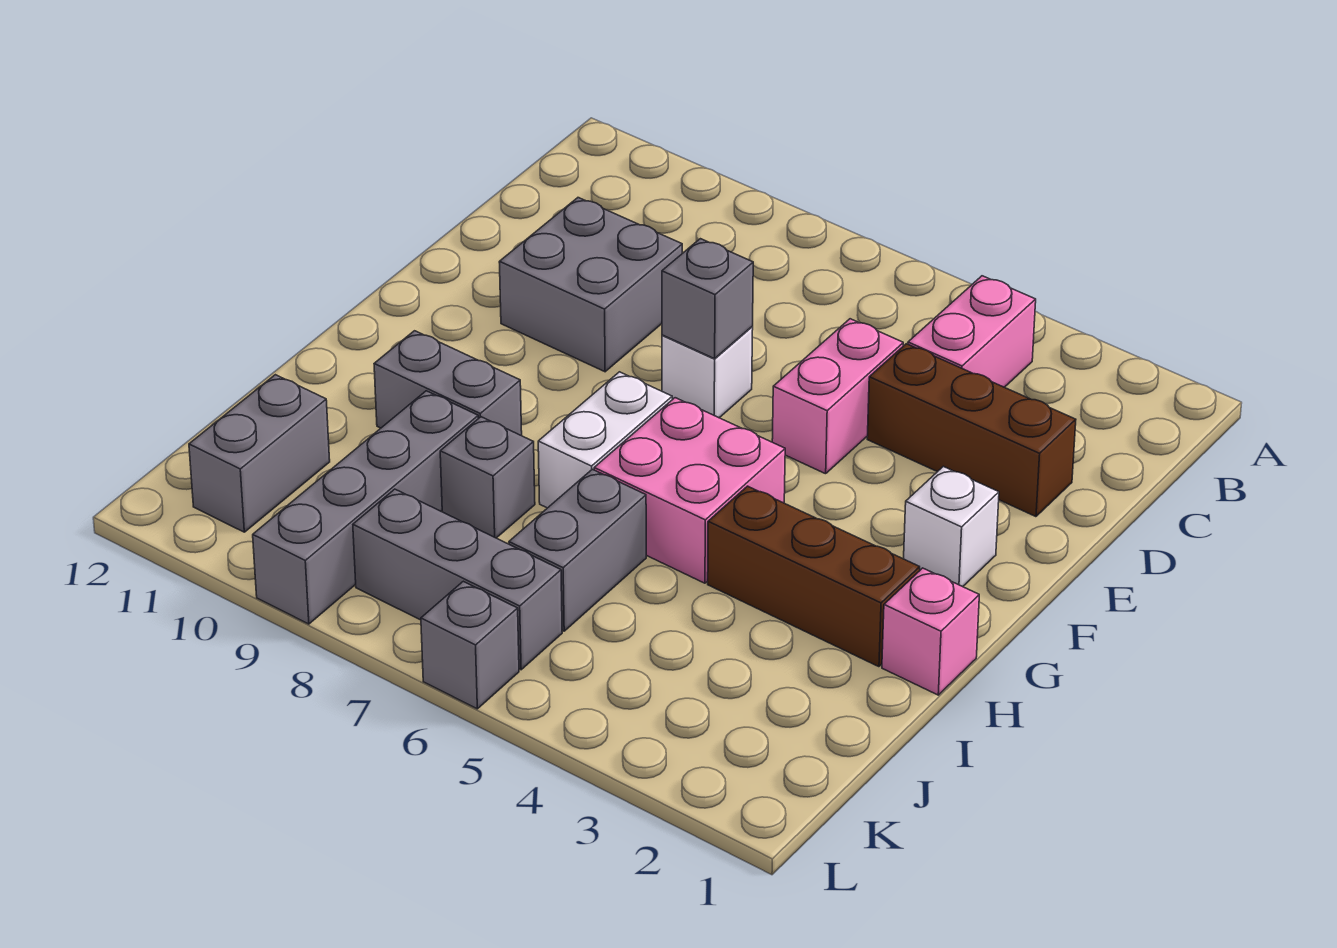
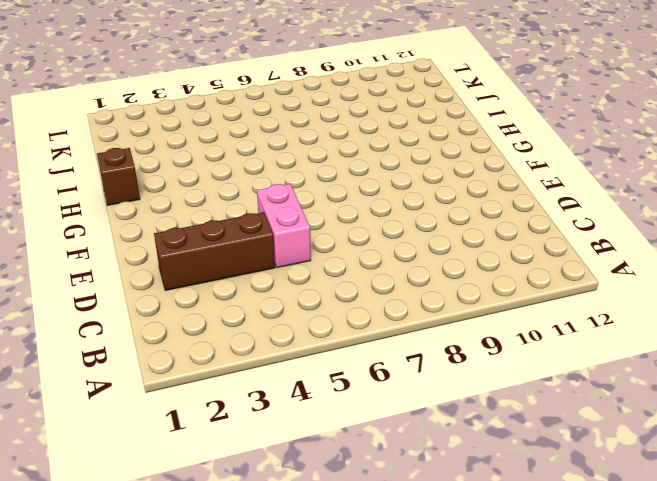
brown brick H1 level 1 -> pink brick H1 level 1
none -> pink brick B4:C4 level 1
none -> grey brick D9:E10 level 1
none -> white brick E7 level 1

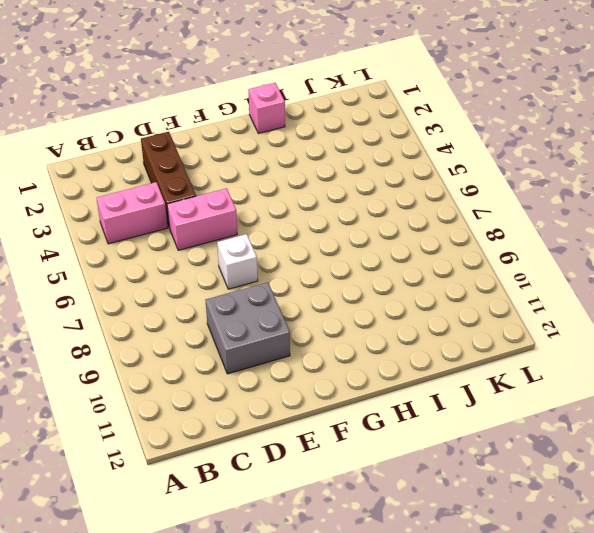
none -> white brick F2 level 1
none -> pink brick G5:H6 level 1
none -> white brick G7:H7 level 1

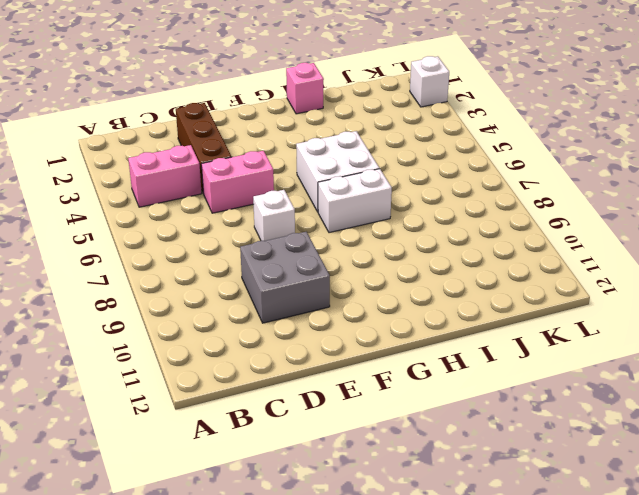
white brick G5:H6 level 1 -> pink brick G5:H6 level 1
white brick L2 level 1 -> white brick F2 level 1
none -> brown brick H2:H4 level 1
none -> grey brick H9:H10 level 1
none -> grey brick I6:J6 level 1

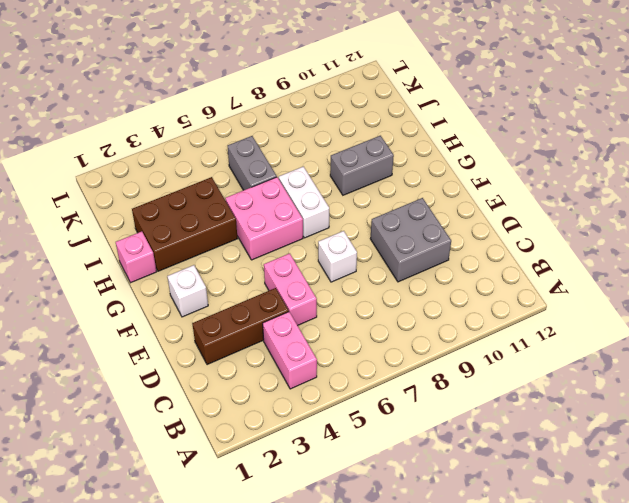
brown brick H2:I4 level 1 -> brown brick H2:H4 level 1
none -> grey brick I8 level 1
none -> grey brick I9:L9 level 1
none -> grey brick J11:K11 level 1

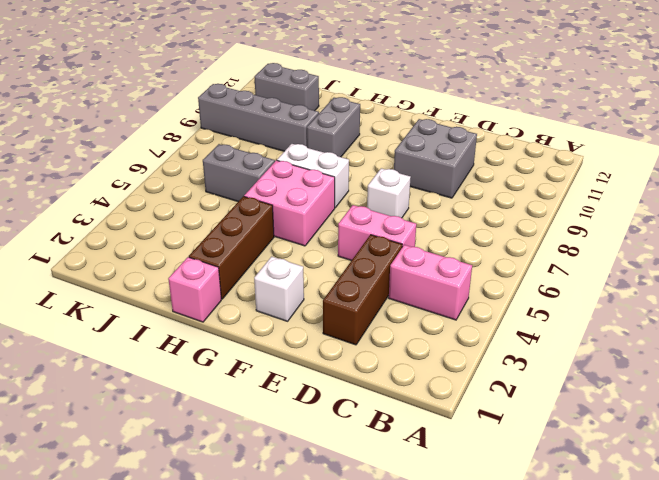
none -> grey brick I8 level 1
none -> grey brick K6:K8 level 1
none -> grey brick L6 level 1

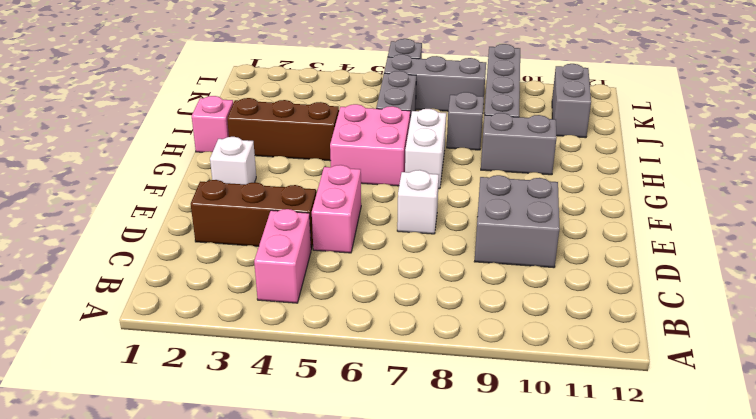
none -> grey brick E7 level 2

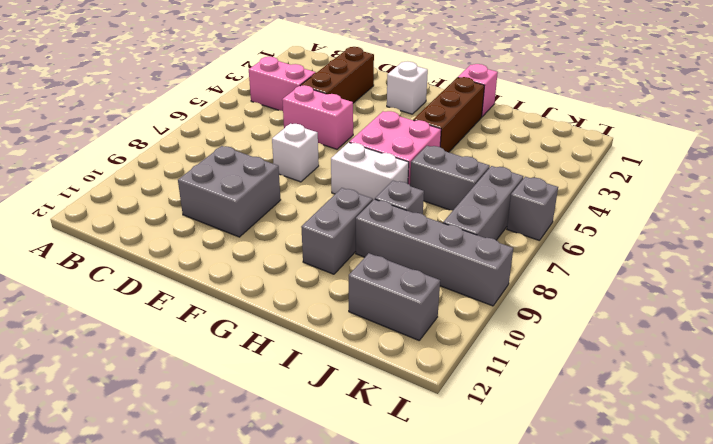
none -> grey brick E7 level 2

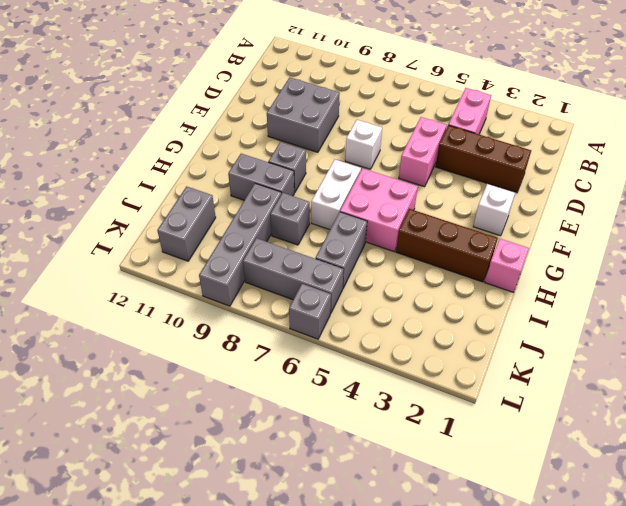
grey brick G9 level 1 -> grey brick E7 level 2

